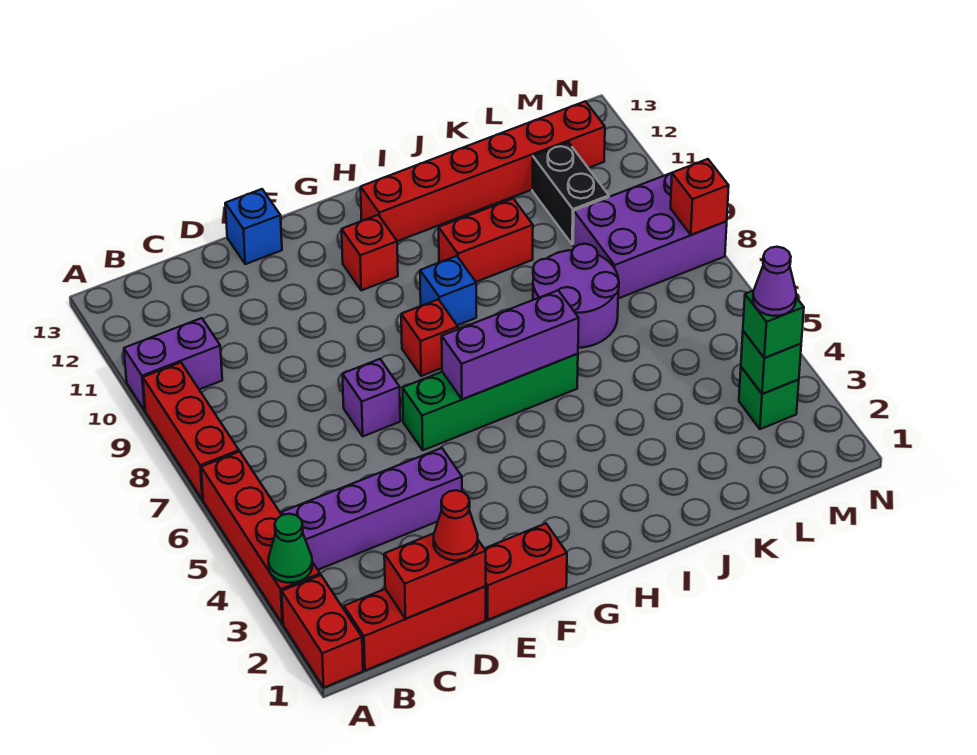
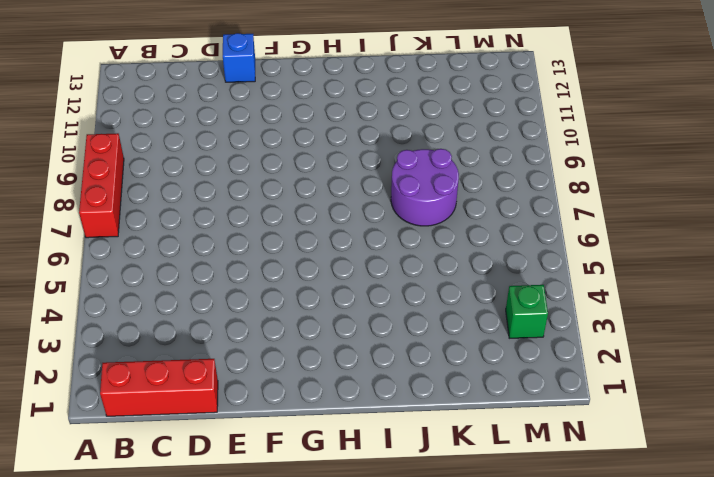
none -> red brick A1:A2 level 1
none -> red brick A3:A6 level 1
none -> purple brick A10:B10 level 1

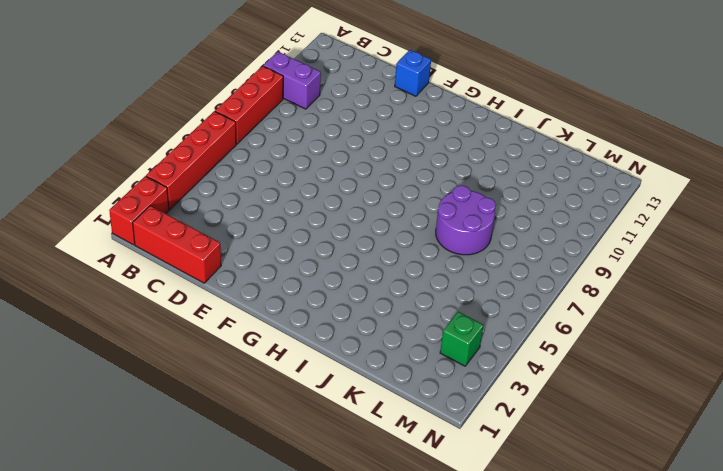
none -> purple brick B4:E4 level 1
none -> red brick E1:F1 level 1
none -> purple brick E7 level 1

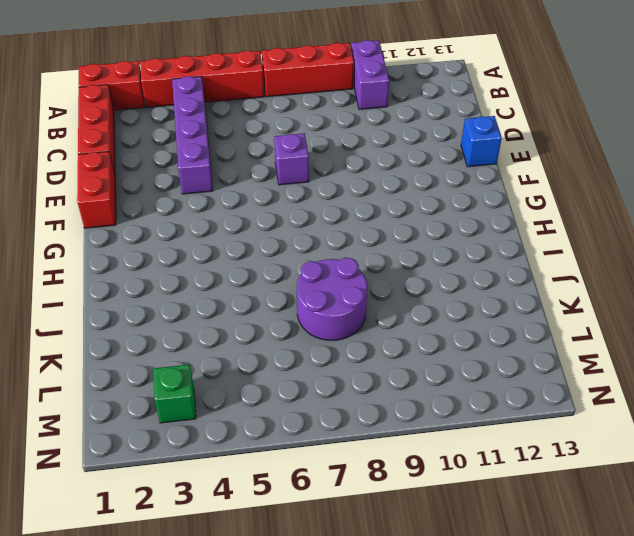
none -> green brick F6:I6 level 1
none -> red brick G8 level 1
none -> red brick G11 level 1

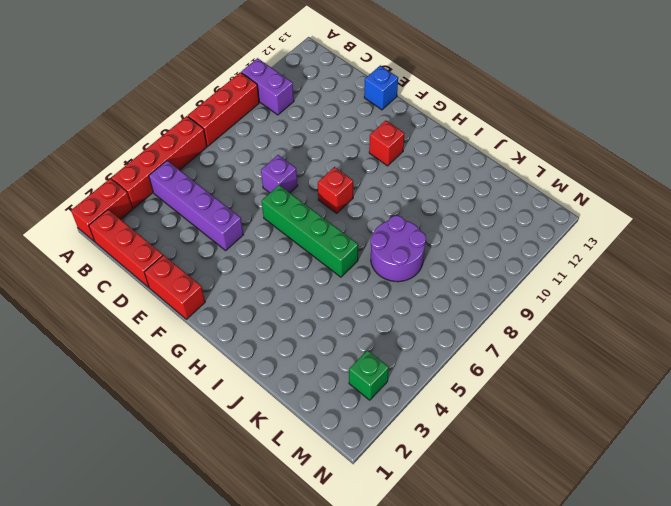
none -> blue brick H9 level 1
none -> red brick H12:M12 level 1
none -> red brick I10:J10 level 1

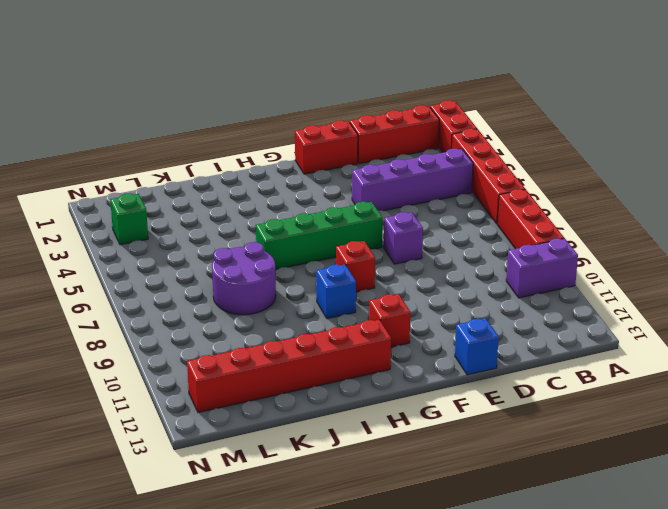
none -> red brick I10:J10 level 1
none -> purple brick L8:N9 level 1
none -> black brick L10:L11 level 1

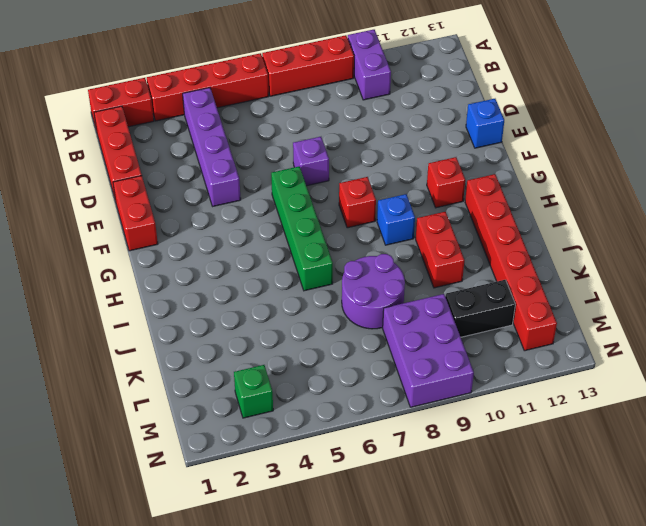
none -> green cone A3 level 2
none -> red brick C1:D1 level 2
none -> purple brick G6:I6 level 2

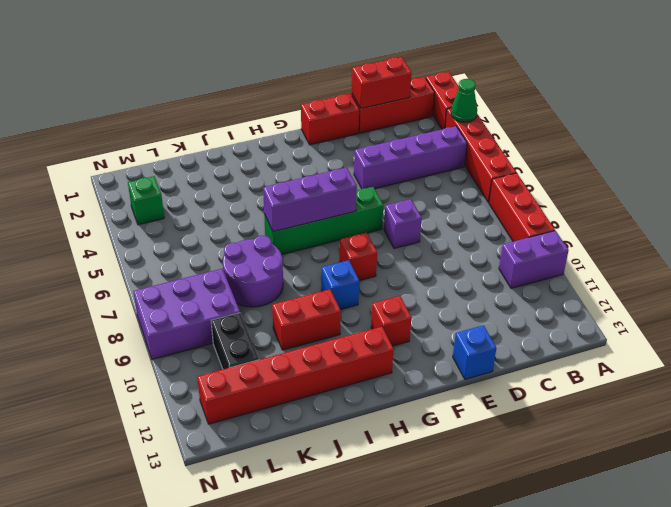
none -> green brick M3 level 2
none -> red brick N8 level 2
none -> red cone D1 level 3

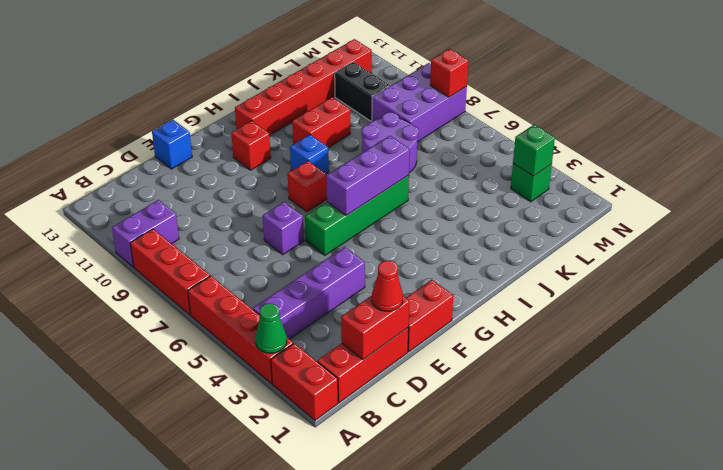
none -> green brick M3 level 3
none -> purple cone M3 level 4

